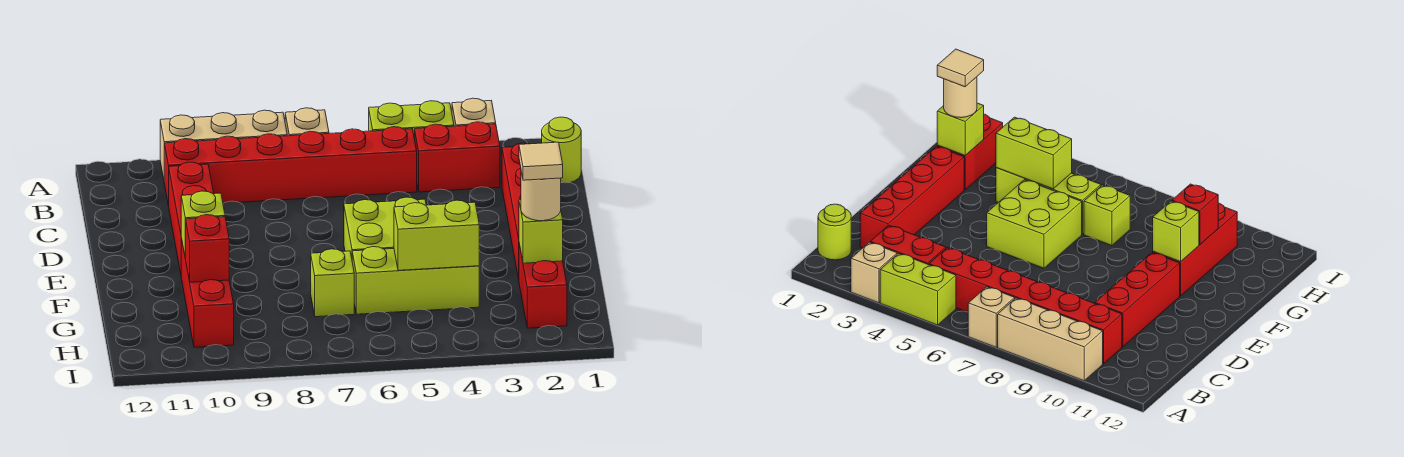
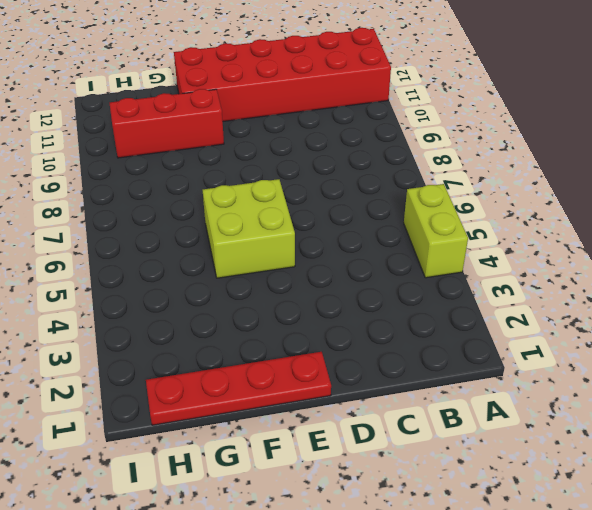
red brick A11:F12 level 1 -> none
red plate E1:H1 level 1 -> none
none -> tan brick A3 level 1
none -> tan brick A7 level 1
none -> tan brick A8:A10 level 1

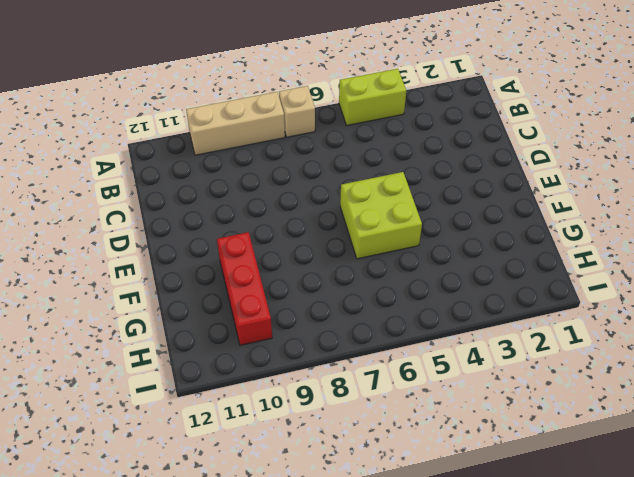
none -> tan brick A3 level 1
none -> lime round brick B1 level 1
none -> red brick B3:B4 level 1

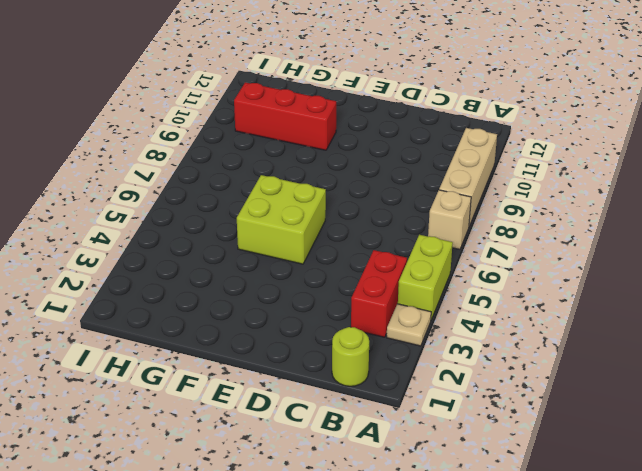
tan plate A3 level 1 -> tan brick A3 level 1
none -> red brick B5:B10 level 1
none -> red brick C2:F2 level 1
none -> red brick C10:E10 level 1

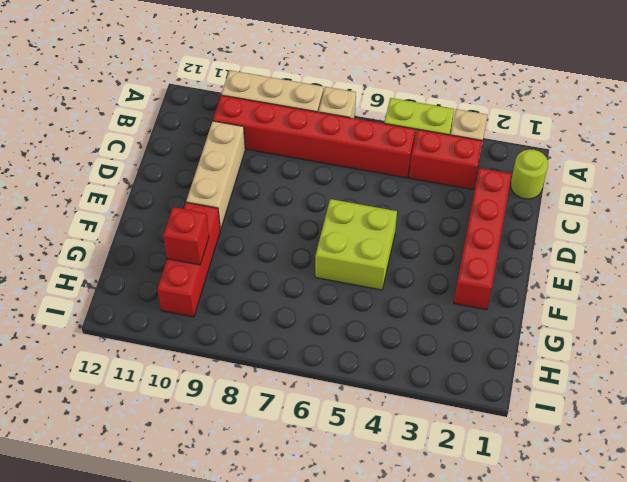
tan brick C10:E10 level 1 -> red brick C10:E10 level 1
none -> red brick G2:H2 level 1
none -> lime brick G4:G6 level 1
none -> lime brick G7 level 1

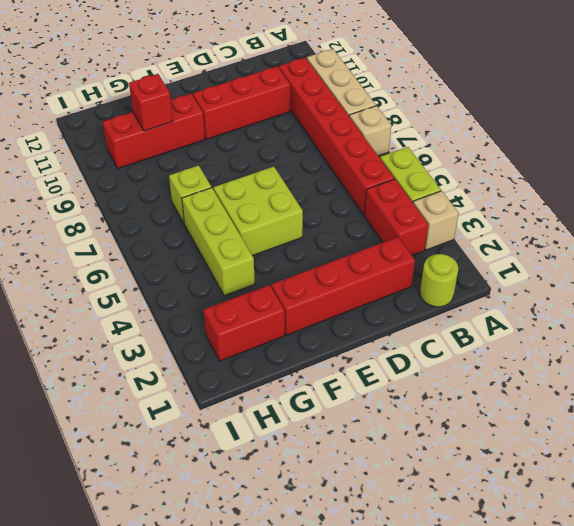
none -> lime brick F10 level 2
none -> lime brick G2 level 2
none -> lime brick G4:G5 level 2

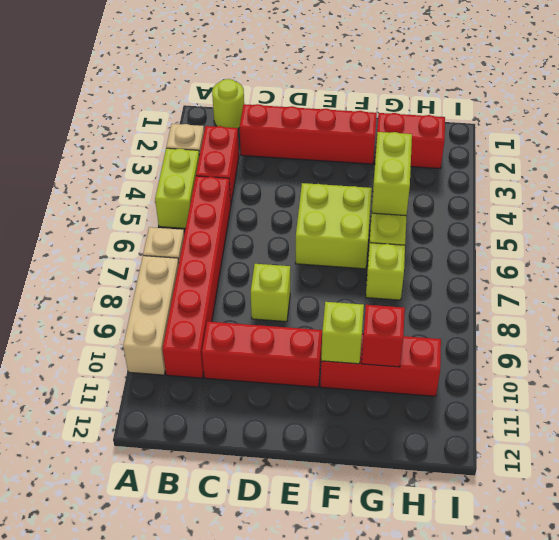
lime brick D8 level 1 -> lime brick G2 level 2
none -> tan round brick G2 level 3
none -> tan tile G2 level 4

